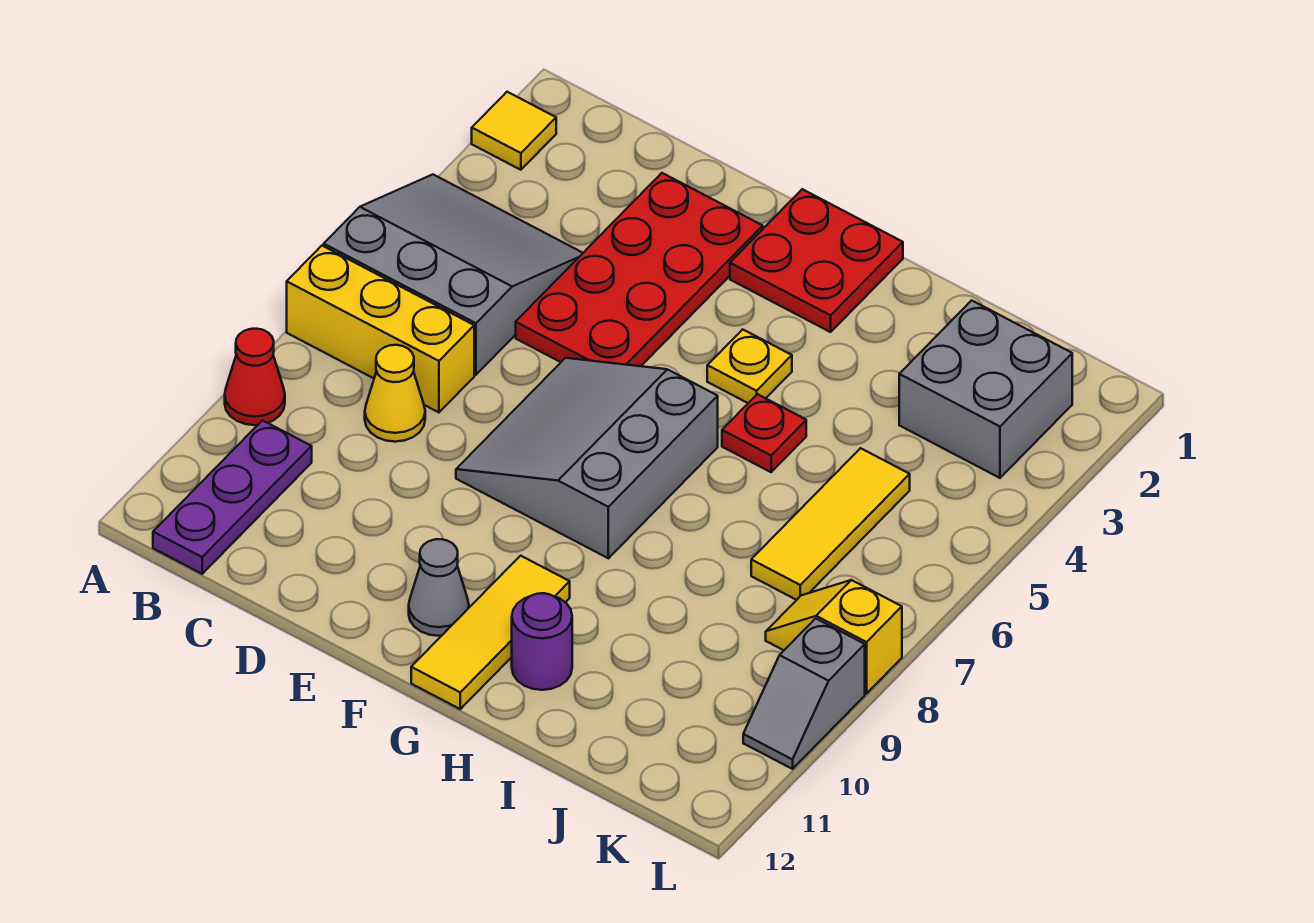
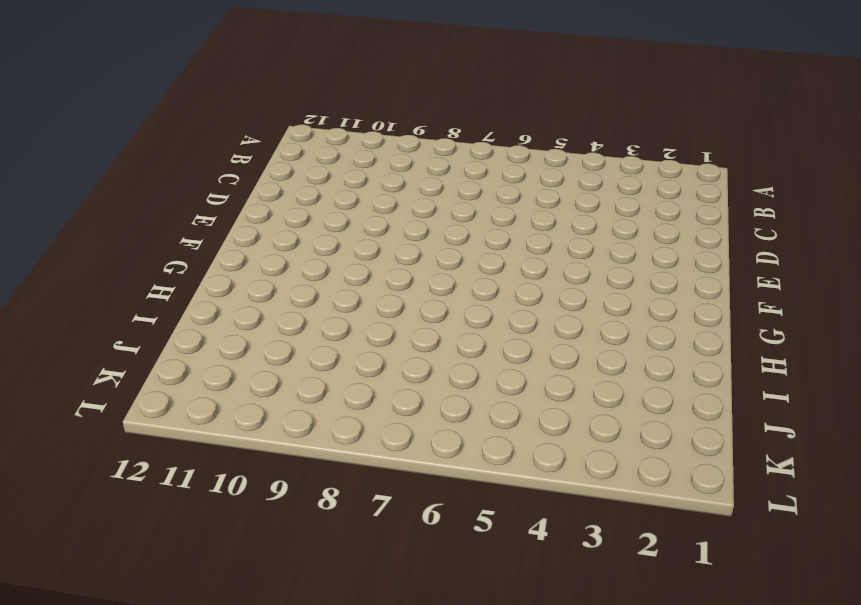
none -> yellow tile A2 level 1
none -> grey slope A4:C6 level 1 top 6
none -> yellow brick A7:C7 level 1

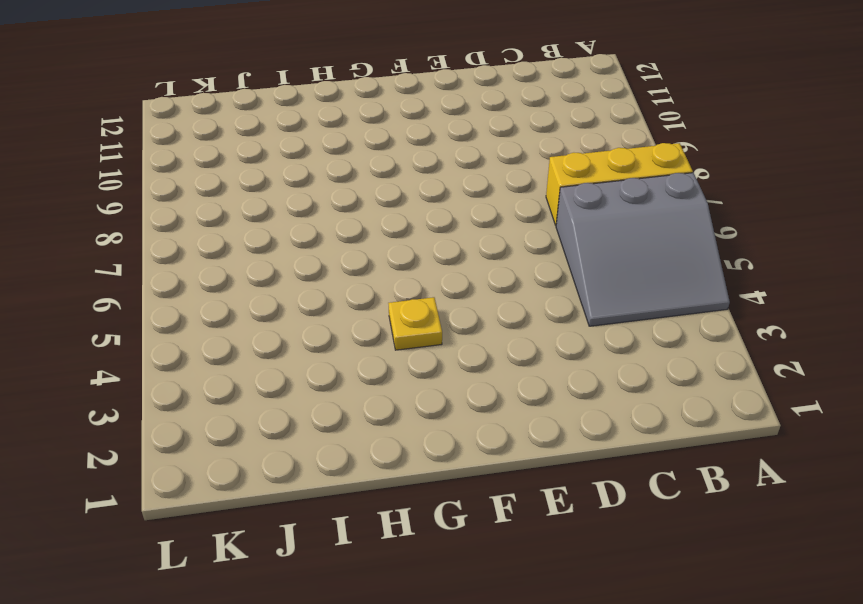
none -> yellow tile A2 level 1
none -> red cone A9 level 1
none -> purple plate B10:B12 level 1

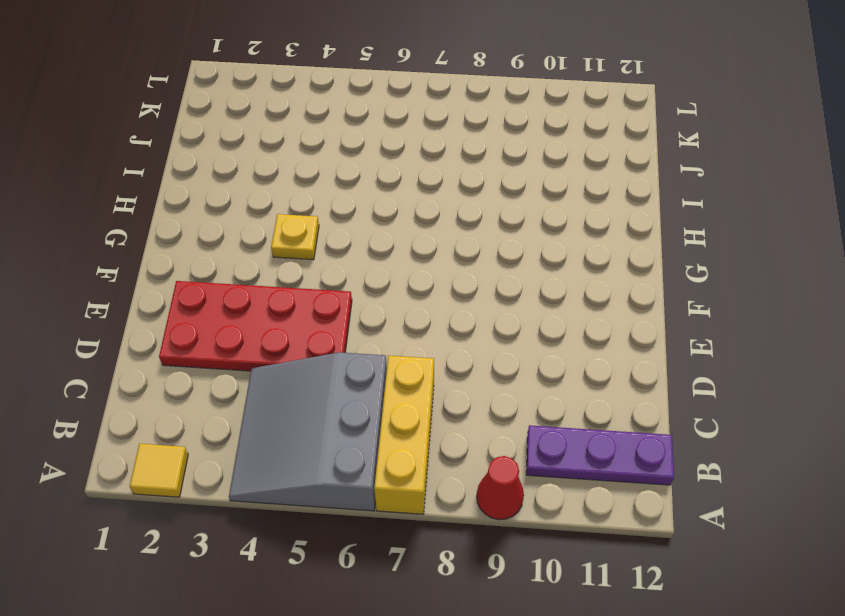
none -> yellow cone C8 level 1
none -> grey slope E6:G8 level 1 top G
none -> red plate F1:G2 level 1

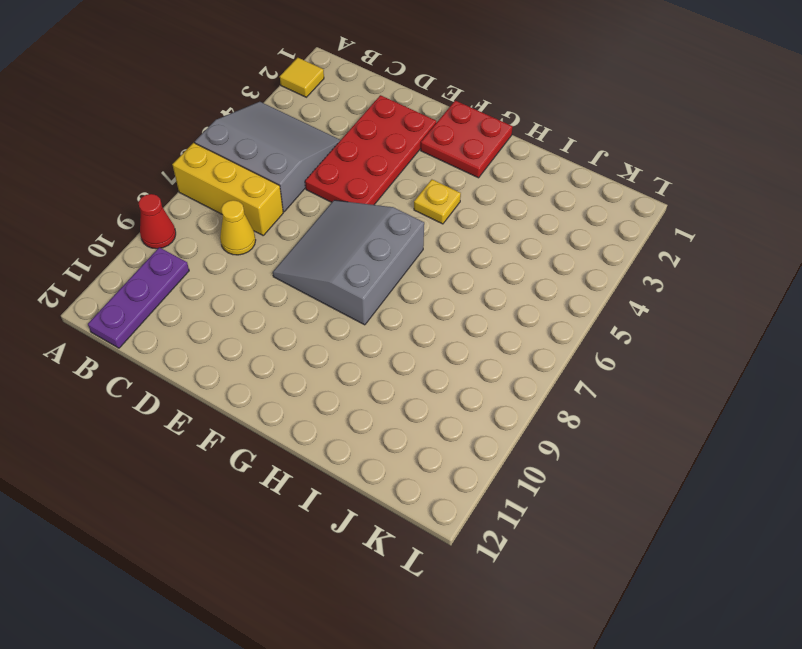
none -> grey cone F11 level 1
none -> yellow tile G10:G12 level 1
none -> red plate H5 level 1

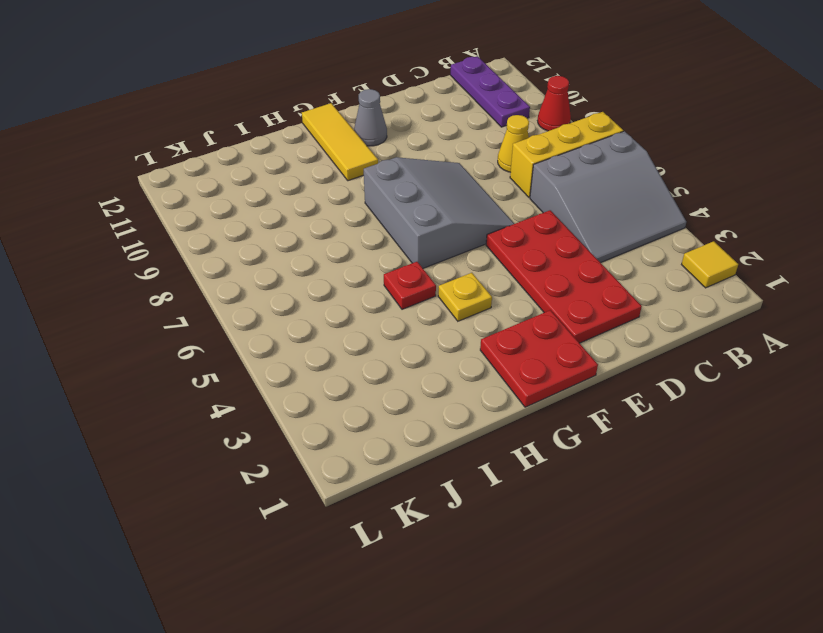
none -> purple round brick H11 level 1
none -> grey brick J2:K3 level 1
none -> yellow tile J5:J7 level 1

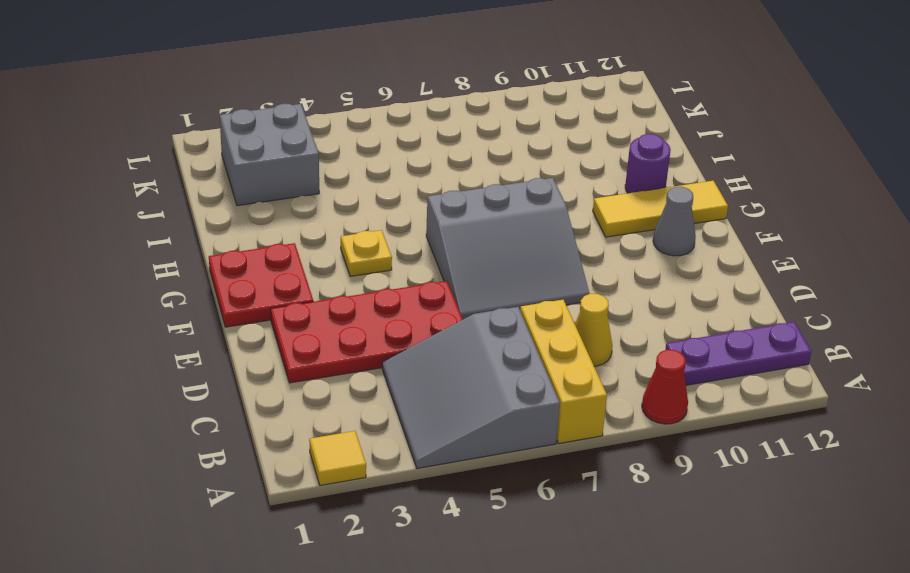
none -> red plate H5 level 1
none -> yellow tile J5:J7 level 1
none -> yellow slope K8:L8 level 1 top L

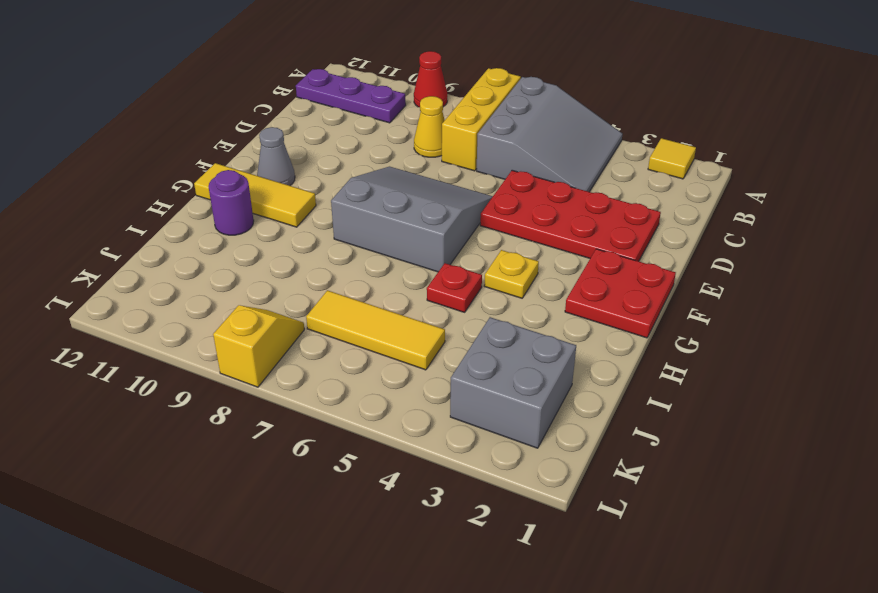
none -> grey slope L9:L10 level 1 top 9

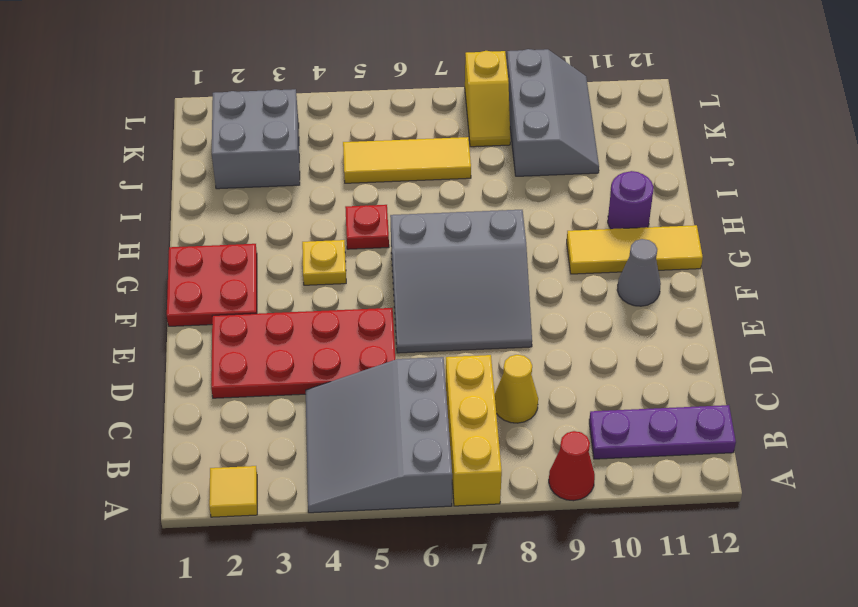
grey slope J9:L10 level 1 top 9 -> grey slope L9:L10 level 1 top 9

